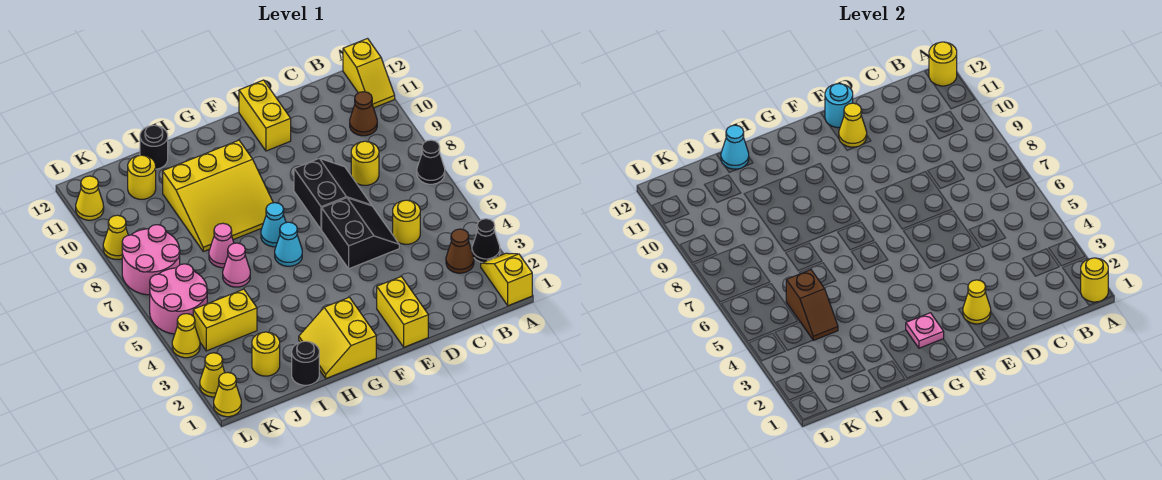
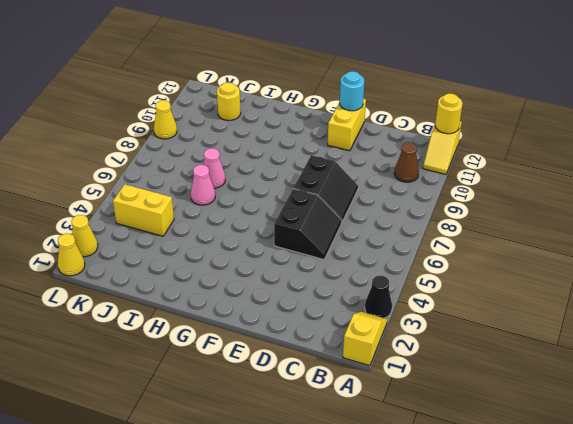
none -> black cone A7 level 1
none -> brown cone B3 level 1
none -> yellow round brick C5 level 1
none -> yellow round brick C8 level 1

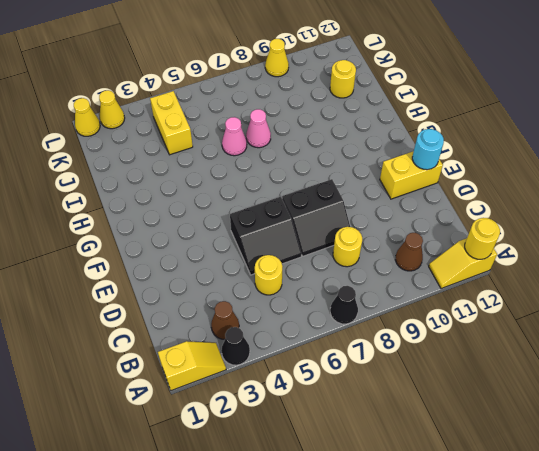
none -> yellow brick E1:E2 level 1
none -> yellow slope G1:H2 level 1 top G
none -> cyan cone G6 level 1
none -> cyan cone G7 level 1

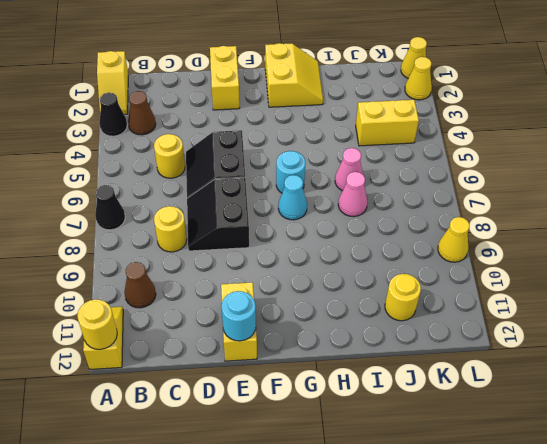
cyan round brick G6 level 1 -> cyan cone G6 level 1
none -> yellow slope G8:I10 level 1 top 10
none -> black round brick I1 level 1
none -> black round brick I12 level 1
none -> yellow round brick J2 level 1

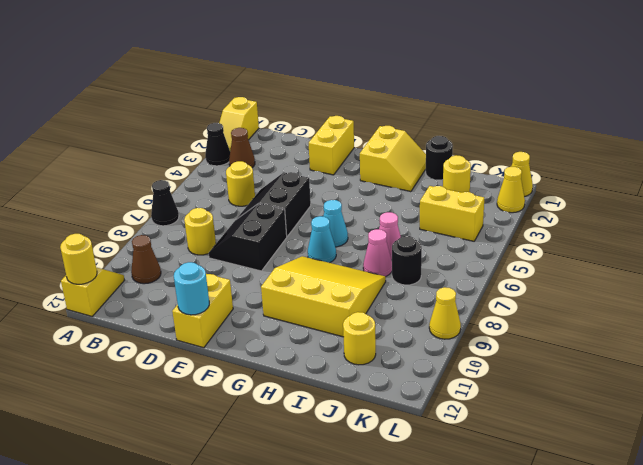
black round brick J7 level 1 -> black round brick I12 level 1
none -> pink round brick K5:L6 level 1
none -> pink round brick K7:L8 level 1
none -> yellow cone L4 level 1
none -> yellow cone L11 level 1

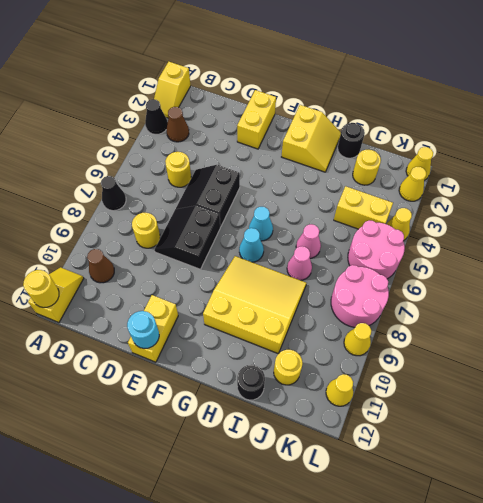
none -> yellow round brick A1 level 2
none -> yellow cone E2 level 2
none -> yellow cone E11 level 2
none -> pink plate G2 level 2

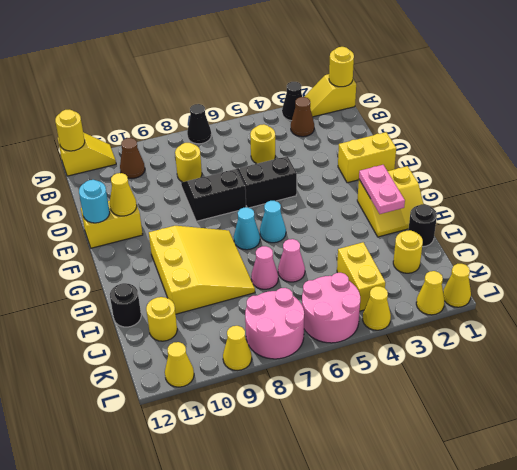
pink plate G2:H2 level 2 -> pink plate G2 level 2
none -> yellow cone E2 level 2
none -> cyan cone I12 level 2
none -> brown slope J4:J5 level 2 top 5

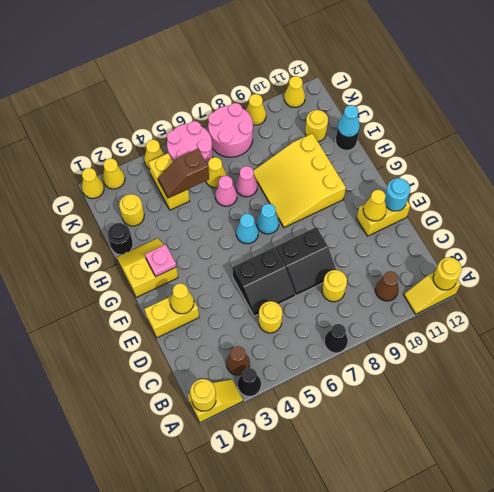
yellow cone J6 level 1 -> none

